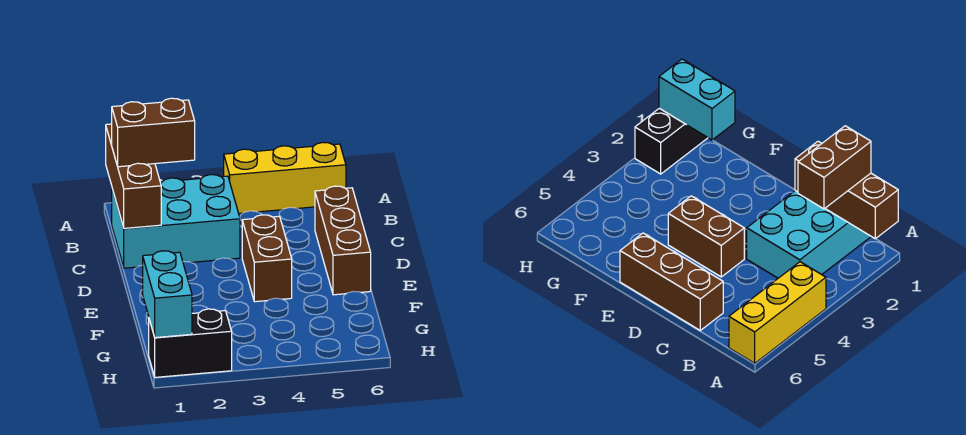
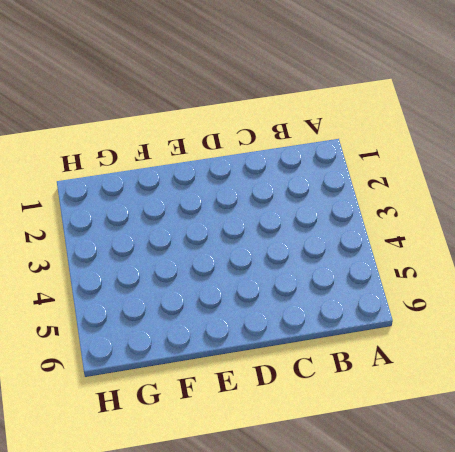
none -> yellow brick A4:A6 level 1
none -> cyan brick B1:C3 level 1

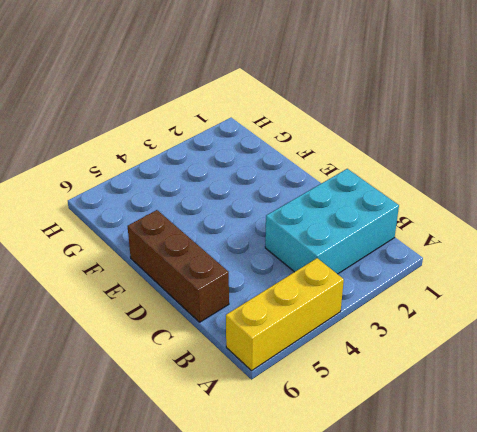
none -> brown brick D4:E4 level 1
none -> black brick H1:H2 level 1

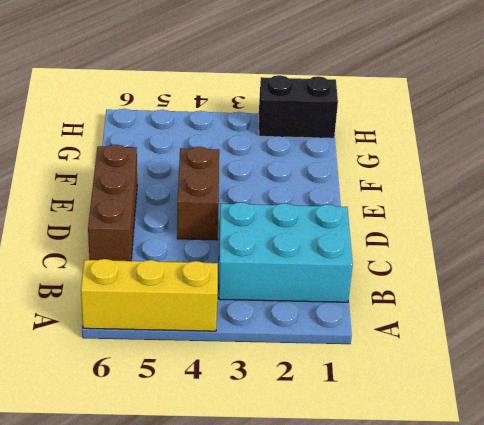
none -> brown brick A1:C1 level 2
none -> cyan brick G1:H1 level 2

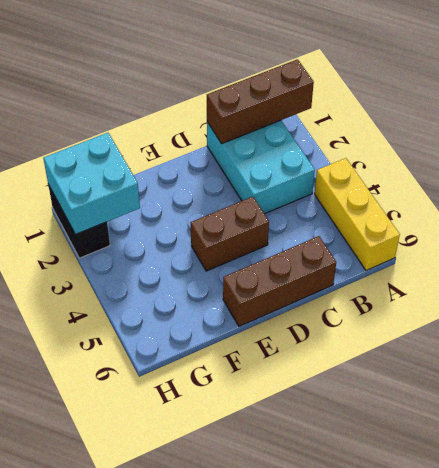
cyan brick G1:H2 level 2 -> cyan brick G1:H1 level 2
none -> brown brick B1:B2 level 3

